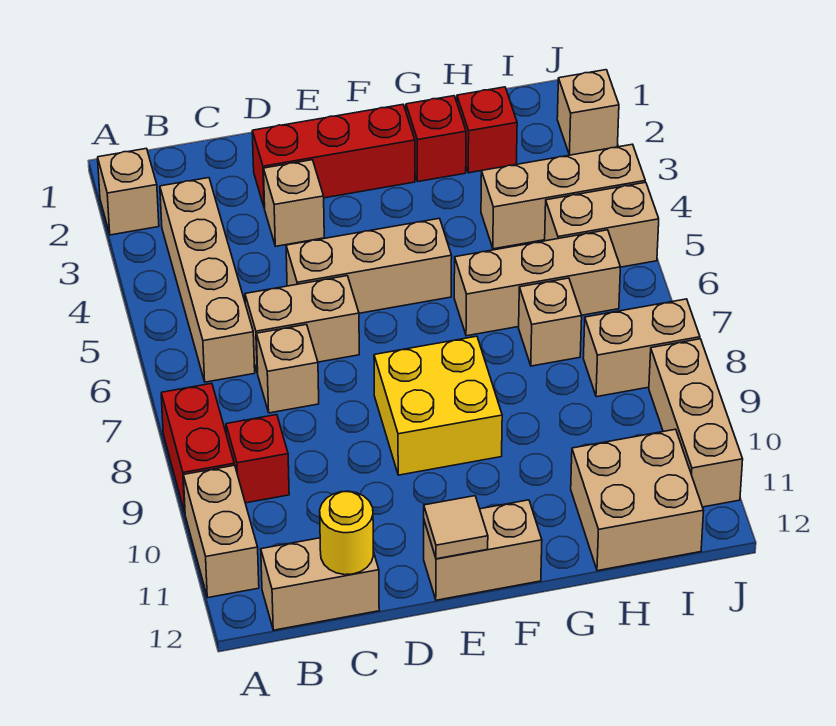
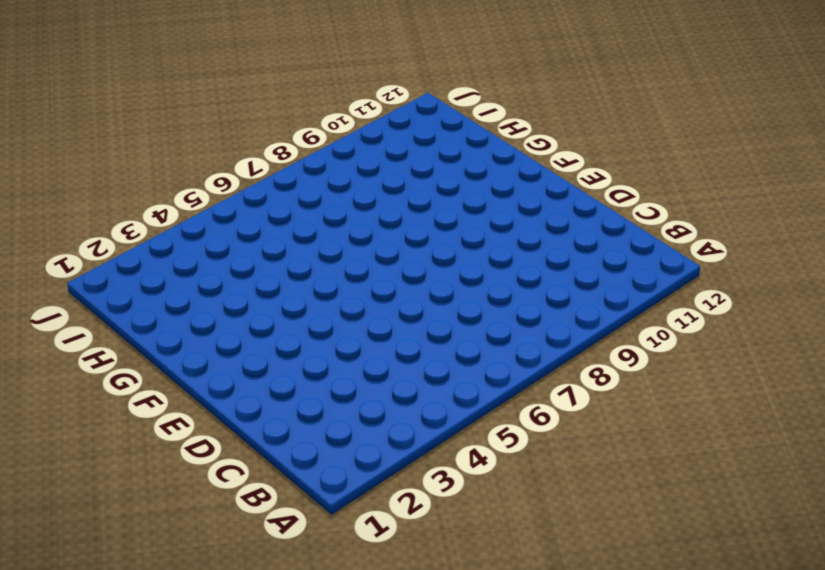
none -> tan brick A2 level 1
none -> red brick A8:A9 level 1
none -> tan brick A10:A11 level 1

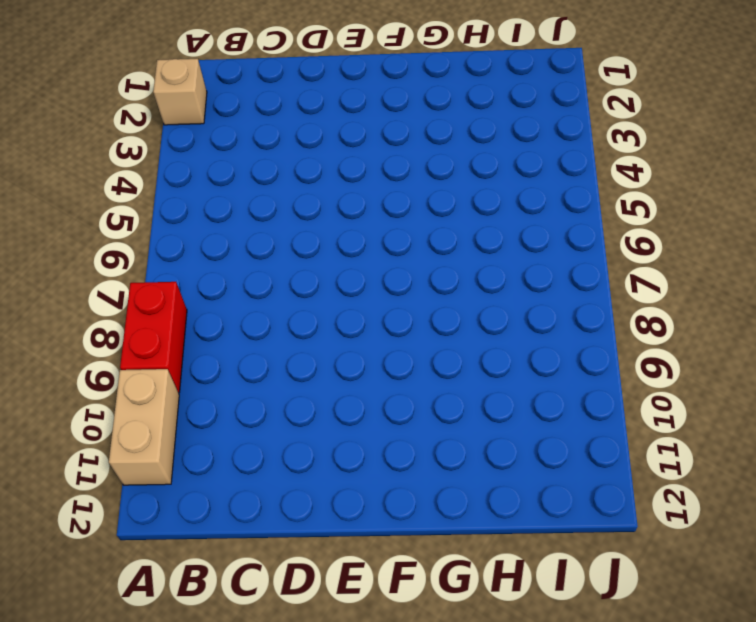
none -> tan brick B3:B6 level 1
none -> red brick B9 level 1
none -> tan brick B12:C12 level 1

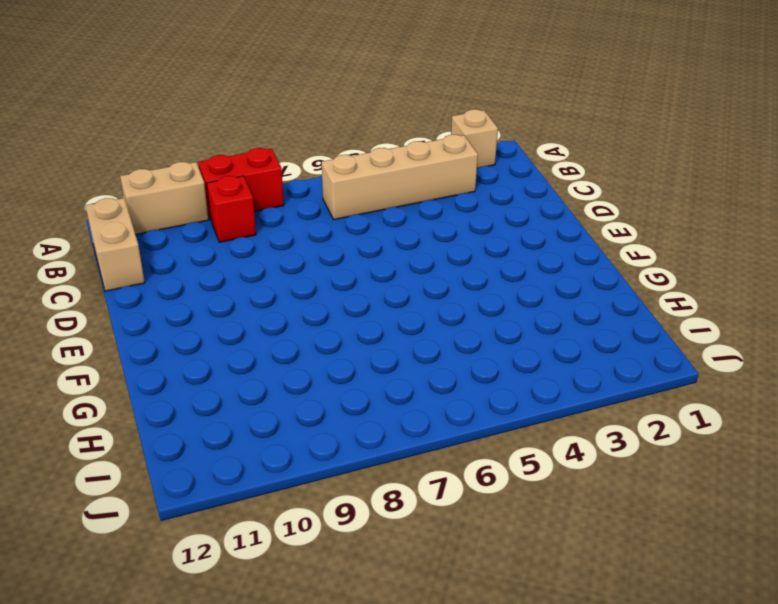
none -> tan brick C6:D6 level 1
none -> tan brick C7 level 1
none -> red brick D2:F2 level 1

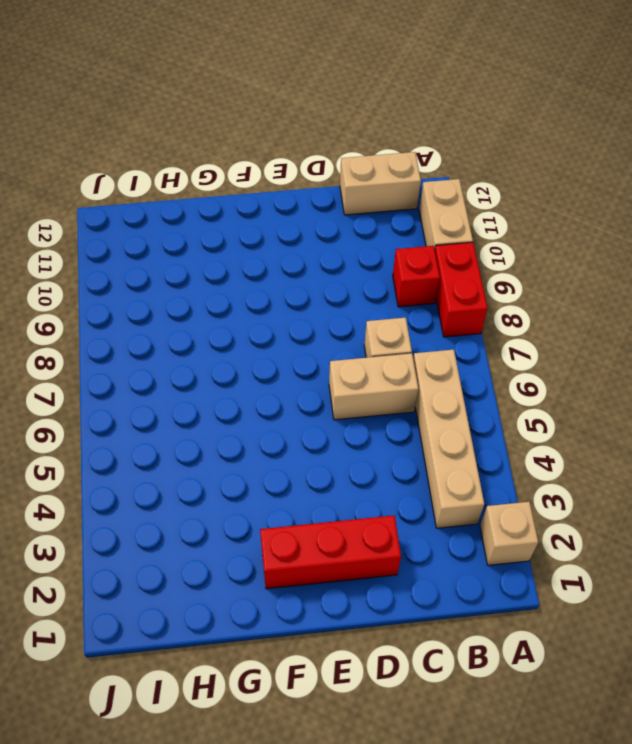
none -> tan brick D3 level 1
none -> tan brick D5:F5 level 1
none -> yellow brick E8:F9 level 1

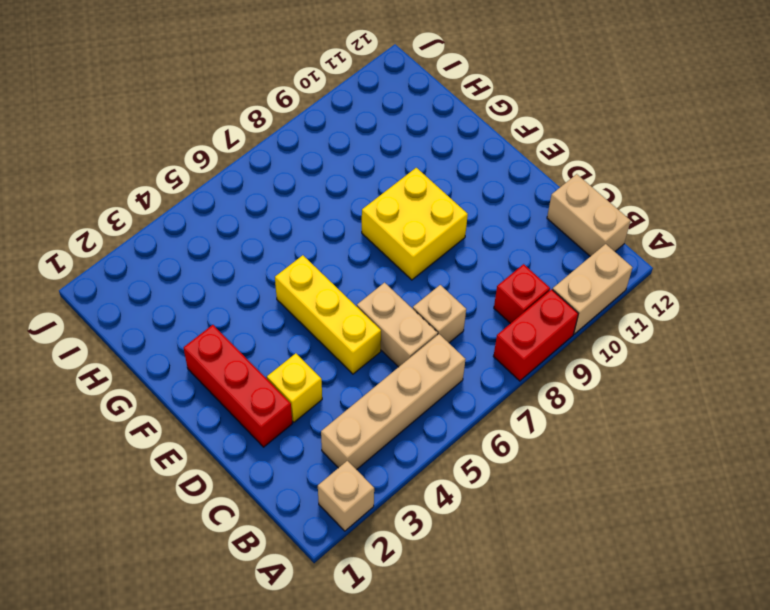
yellow brick D3 level 1 -> tan brick D3 level 1
yellow brick D5:F5 level 1 -> tan brick D5:F5 level 1
none -> tan brick E12:F12 level 1
none -> red brick G2 level 1
none -> tan brick G6:I6 level 1

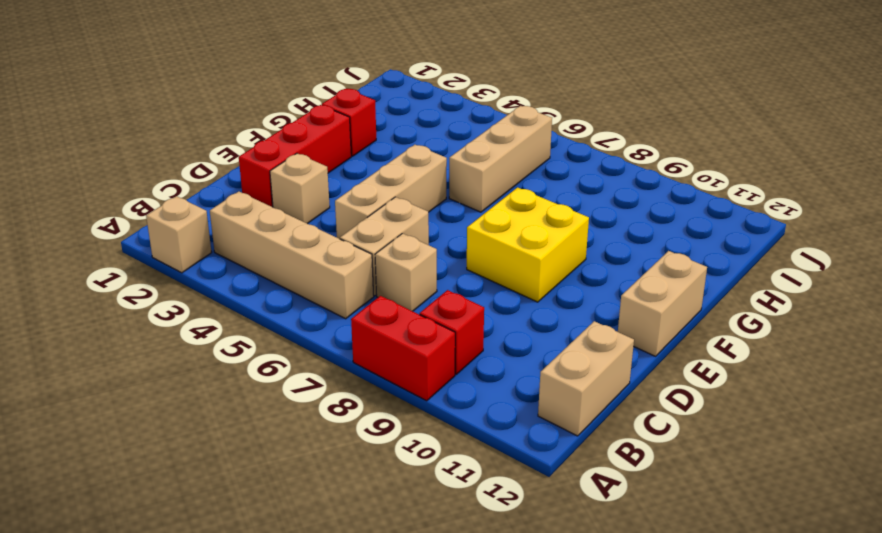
none -> tan brick A10:A11 level 1
none -> red brick H2 level 1
none -> tan brick H4:J4 level 1

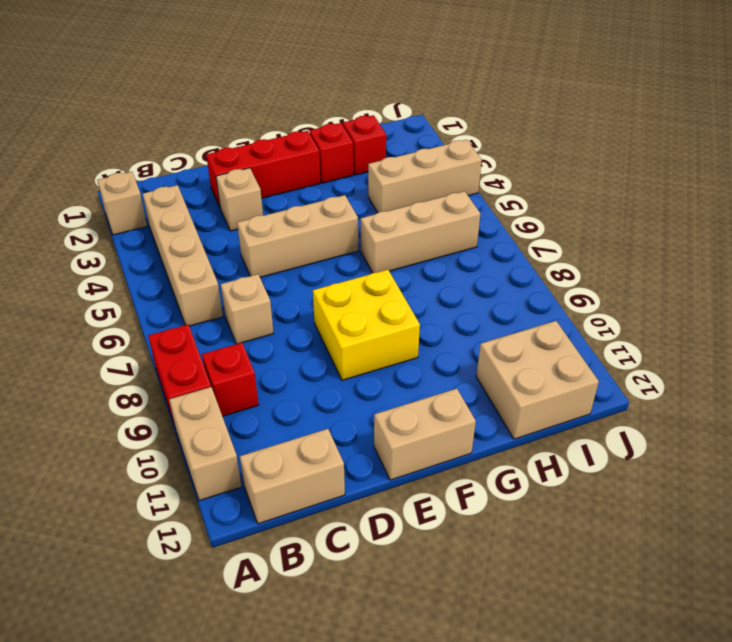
none -> tan brick C6:D6 level 1
none -> tan brick H7 level 1
none -> tan brick I5:J5 level 1

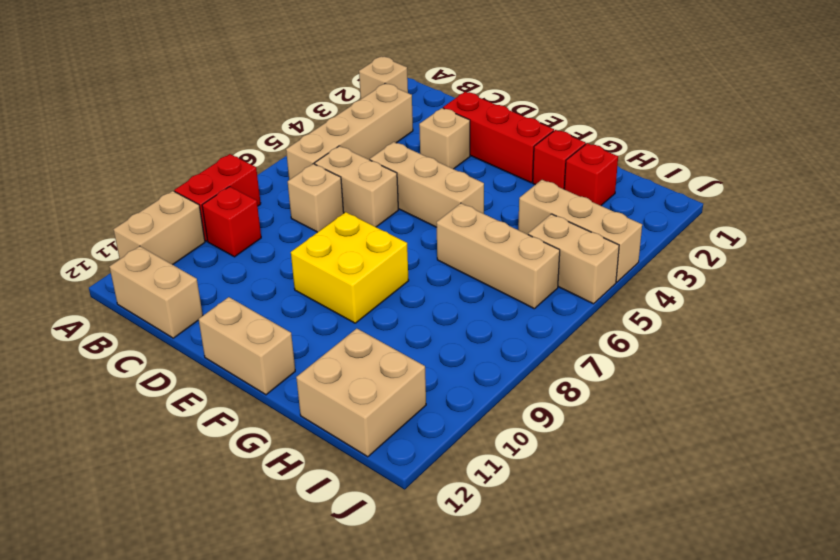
none -> tan brick H7 level 1
none -> tan brick I8:J8 level 1
none -> tan brick J2 level 1

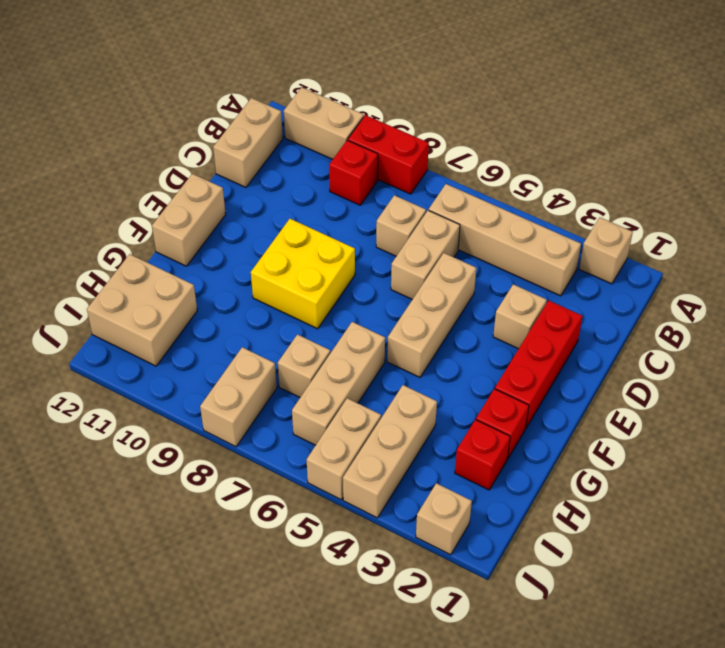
none -> tan brick J9:J11 level 1
none -> yellow round brick C12 level 2
none -> tan tile E12 level 2

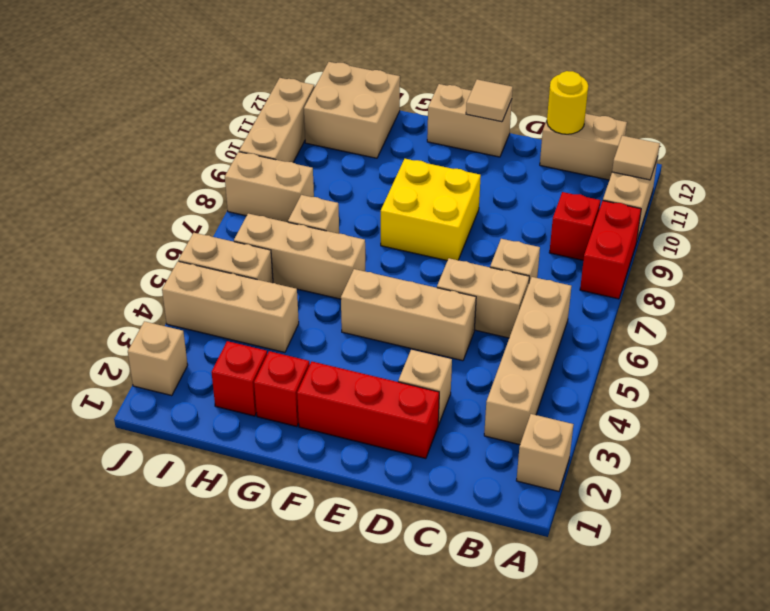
tan tile A11 level 2 -> none

